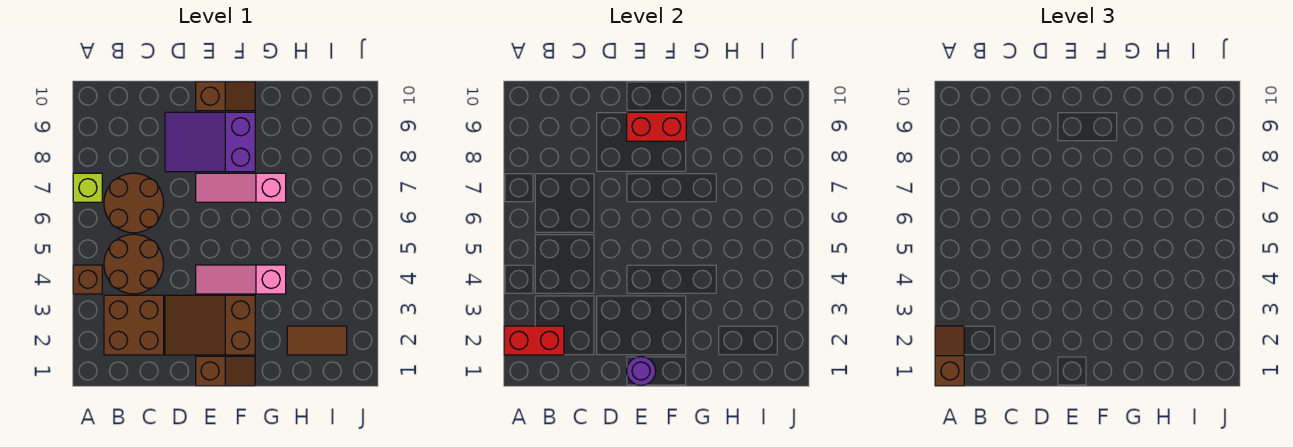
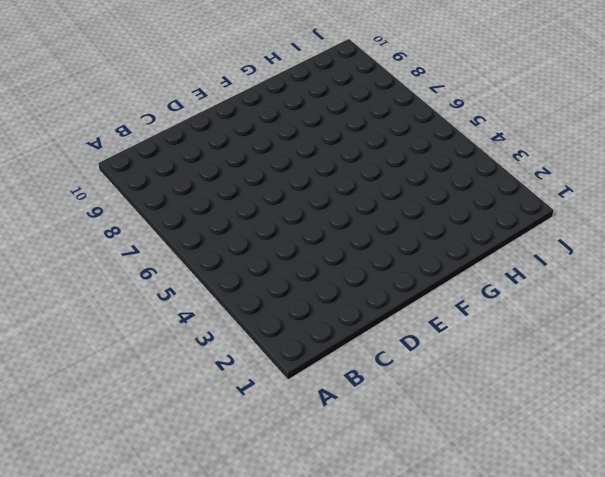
none -> brown brick A4 level 1
none -> lime brick A7 level 1
none -> brown brick B2:C3 level 1

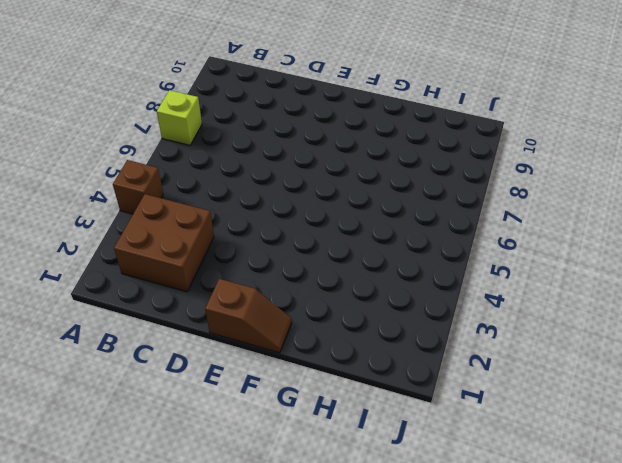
none -> brown round brick B4:C5 level 1
none -> brown round brick B6:C7 level 1
none -> brown slope D2:F3 level 1 top F

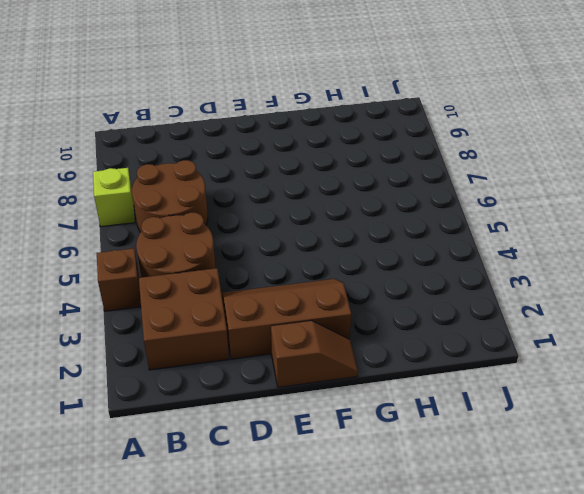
brown slope D2:F3 level 1 top 2 -> brown slope D2:F3 level 1 top F
none -> purple slope D8:F9 level 1 top F
none -> pink slope E4:G4 level 1 top G
none -> pink slope E7:G7 level 1 top G

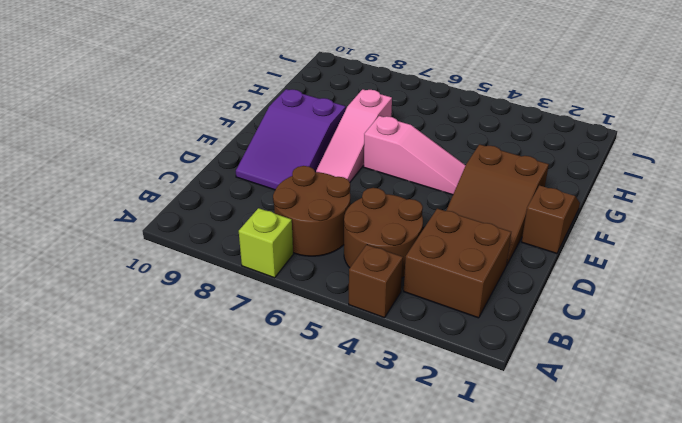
pink slope F4:F6 level 1 top 6 -> pink slope E4:G4 level 1 top G
none -> brown slope E10:F10 level 1 top E
none -> brown tile H2:I2 level 1
none -> red brick A2:B2 level 2

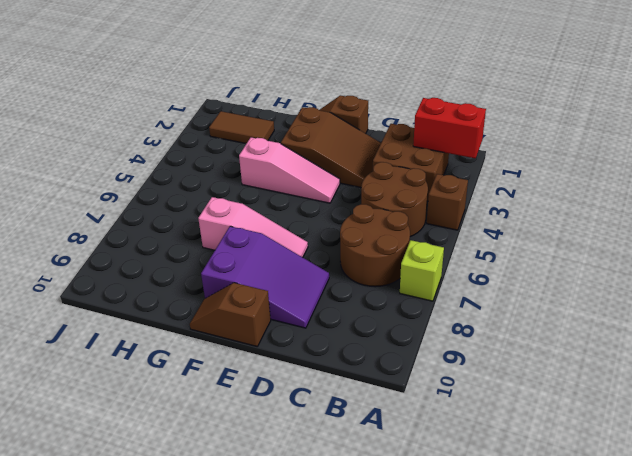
none -> purple round brick E1 level 2
none -> red brick E9:F9 level 2
none -> brown slope A1:A2 level 3 top 1

